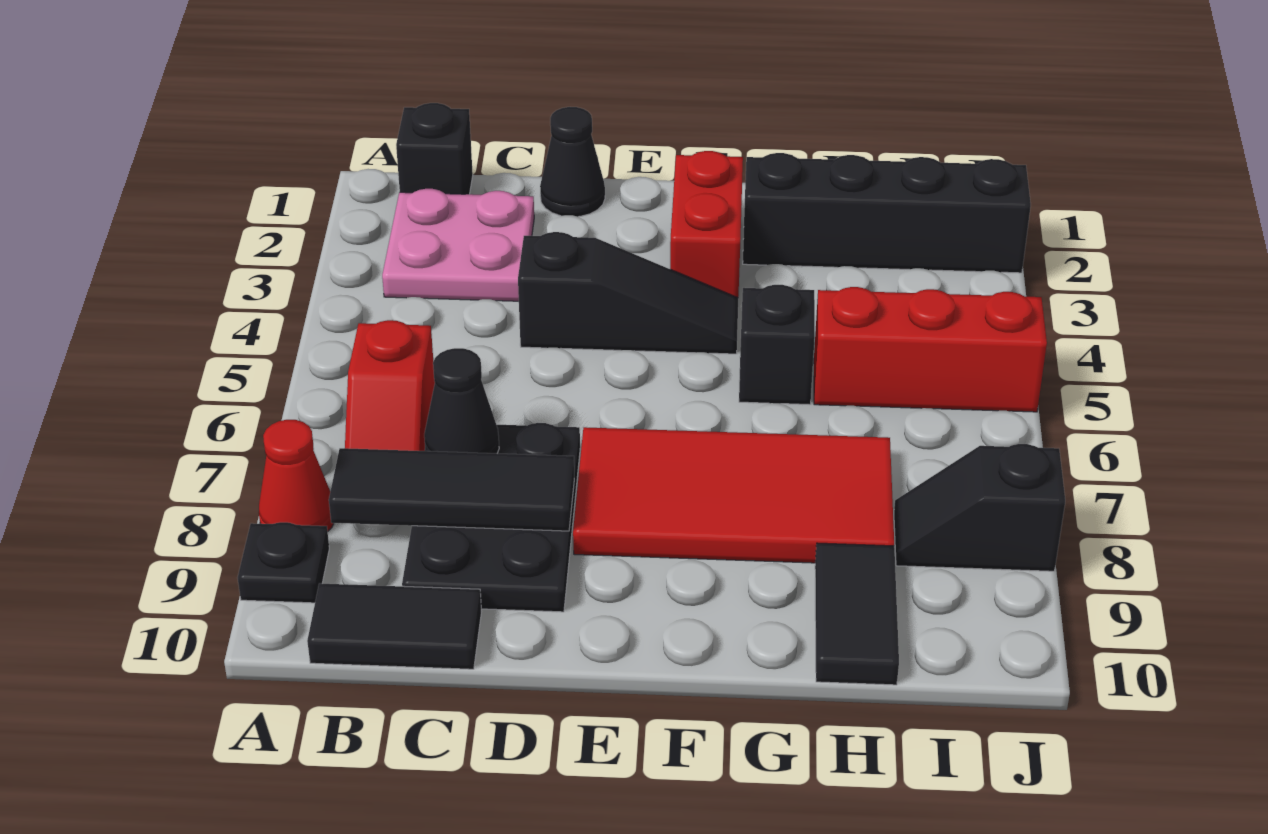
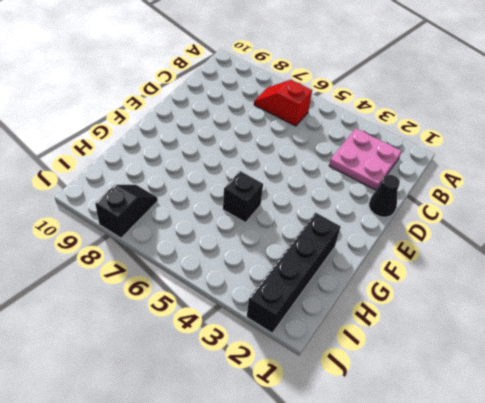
none -> red cone A8 level 1
none -> black plate A9 level 1
none -> black brick B1 level 1

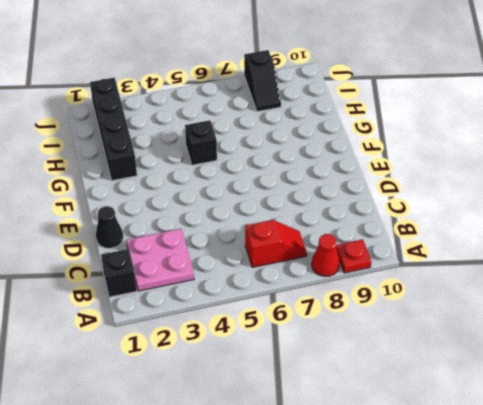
red plate A9 level 1 -> black plate A9 level 1
none -> black tile B10:C10 level 1
none -> black plate C7:D9 level 1
none -> black slope D4:F4 level 1 top D

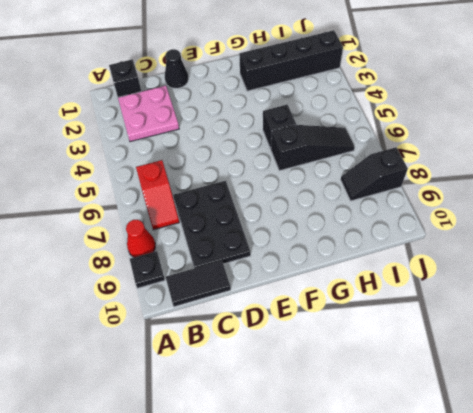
black slope G6:I6 level 1 top G -> black slope D4:F4 level 1 top D
none -> red tile E7:H8 level 1
none -> red brick F2:F3 level 1
none -> red brick H5:J5 level 1

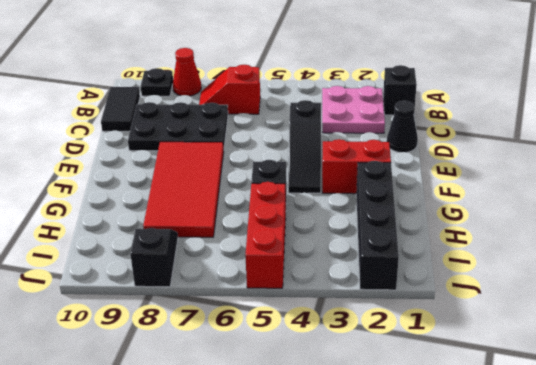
none -> black tile H9:H10 level 1
none -> black tile B8:D8 level 2
none -> black cone C7 level 2

